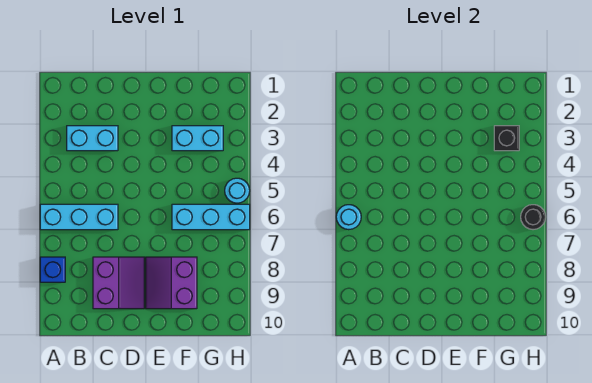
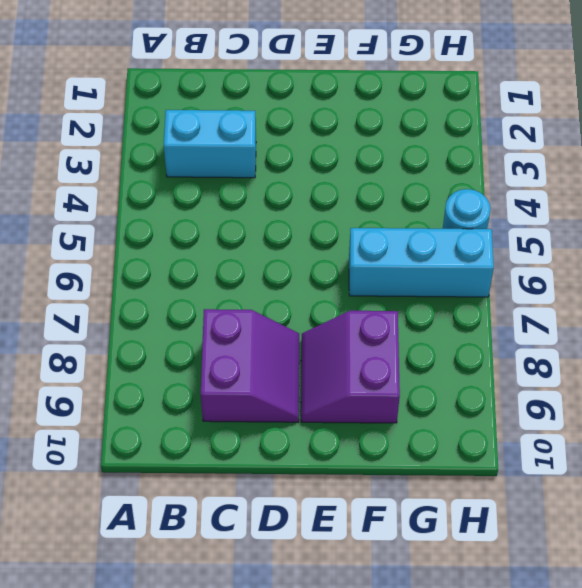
none -> cyan brick A6:C6 level 1
none -> blue brick A8 level 1

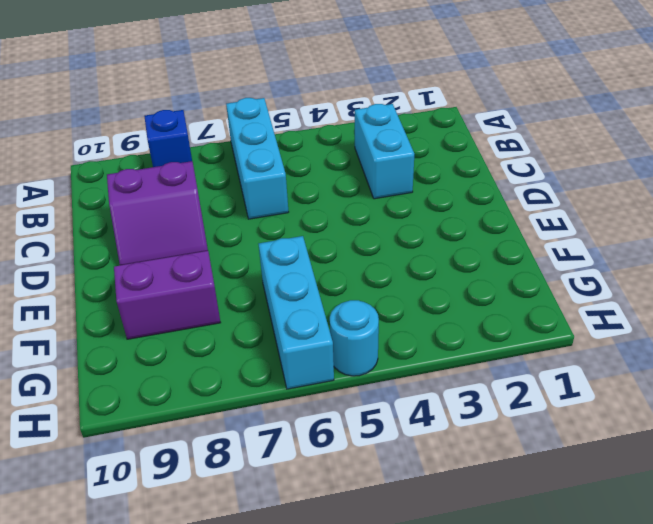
none -> cyan brick F3:G3 level 1
none -> cyan round brick A6 level 2

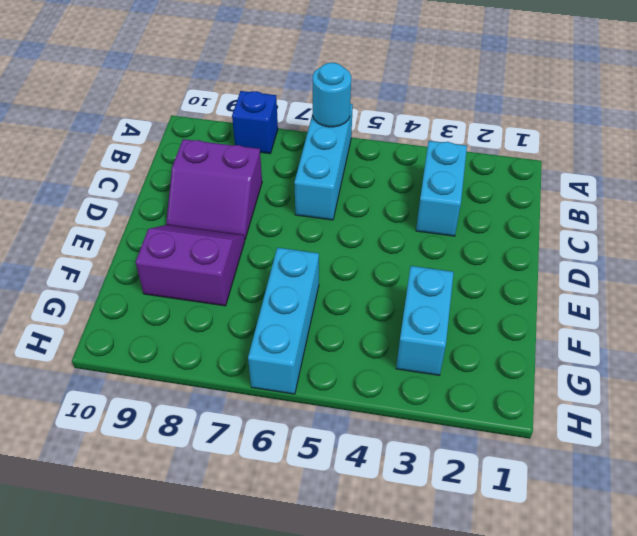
none -> cyan round brick H5 level 1
none -> black brick G3 level 2

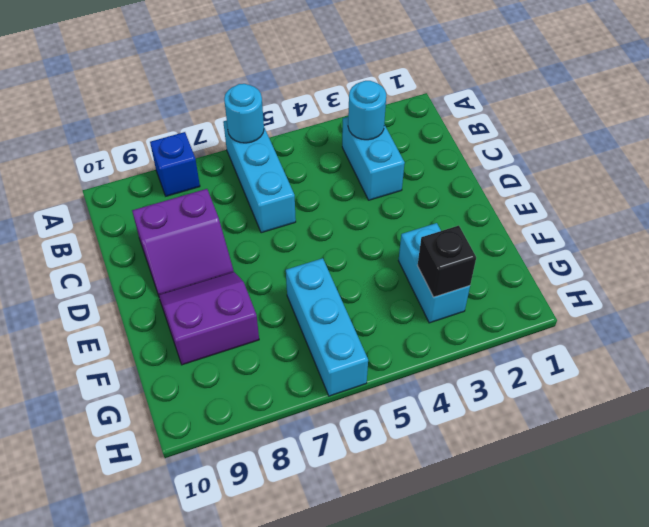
cyan round brick B3 level 2 -> cyan round brick H5 level 1
none -> black round brick H6 level 2

